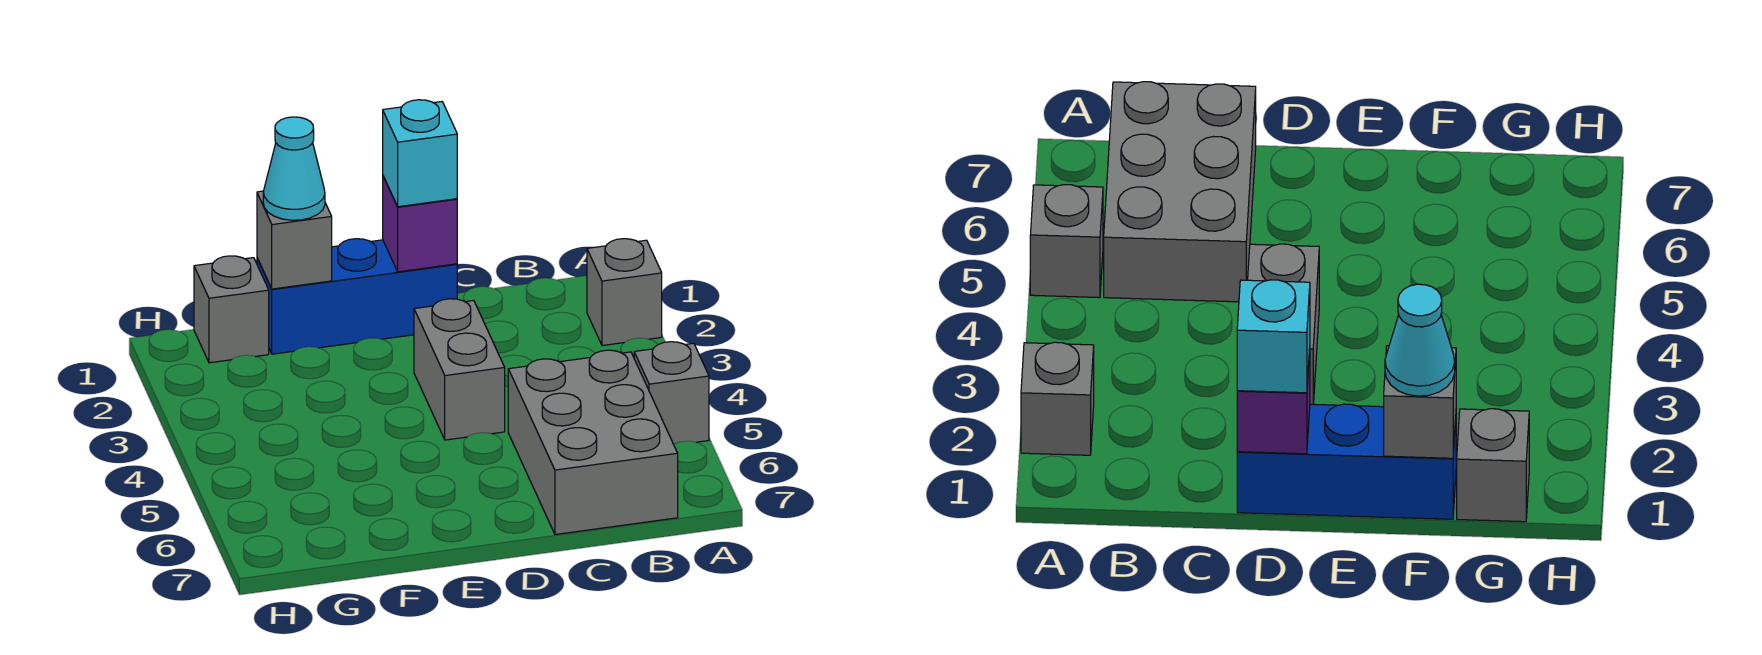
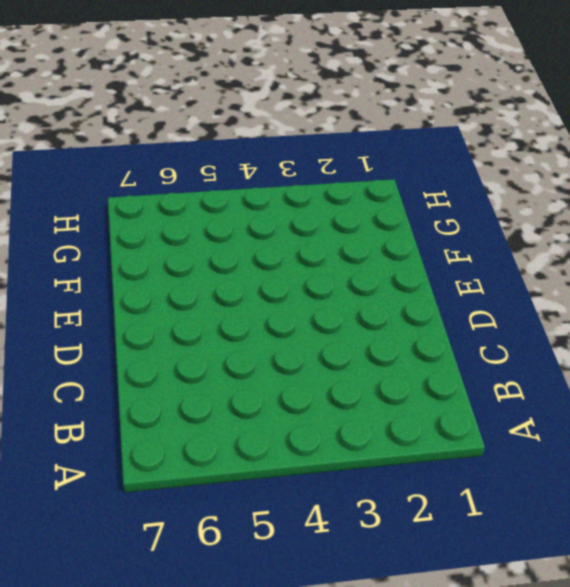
none -> grey brick A2 level 1
none -> grey brick A5 level 1

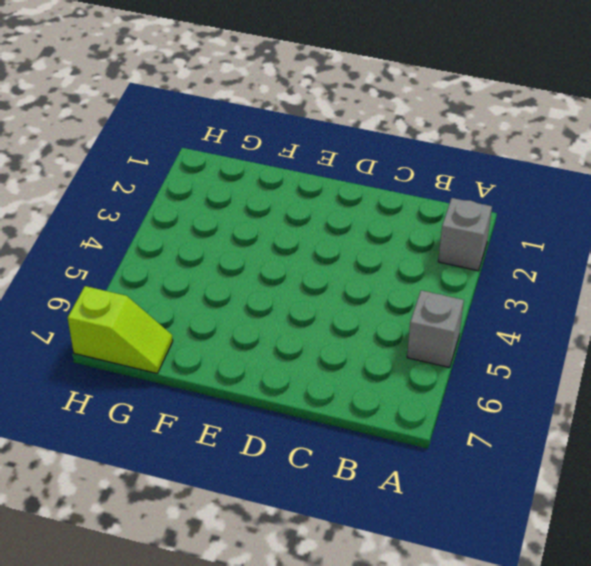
lime slope G7:H7 level 1 top H -> none
none -> grey brick B5:C7 level 1
none -> blue brick D1:F1 level 1

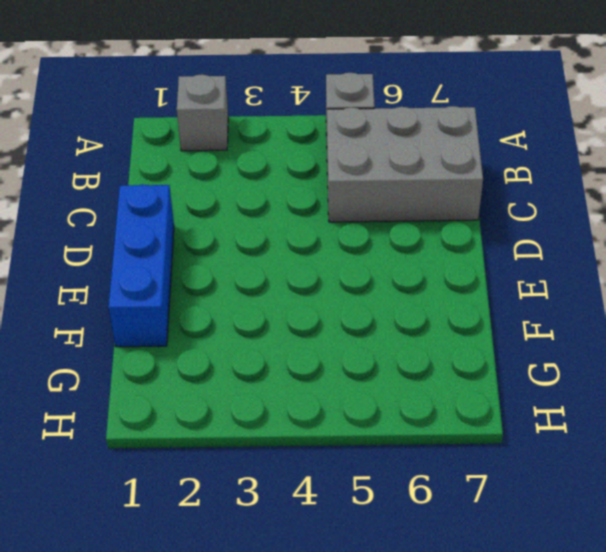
none -> grey brick D3:D4 level 1
none -> grey brick G1 level 1

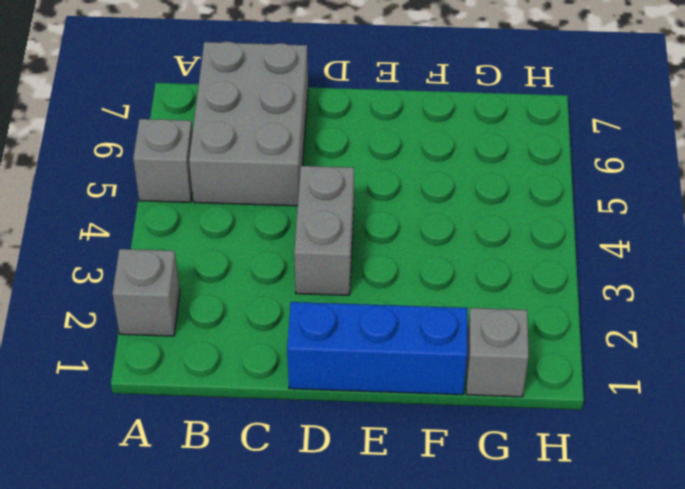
none -> purple brick D1 level 2
none -> grey brick F1 level 2

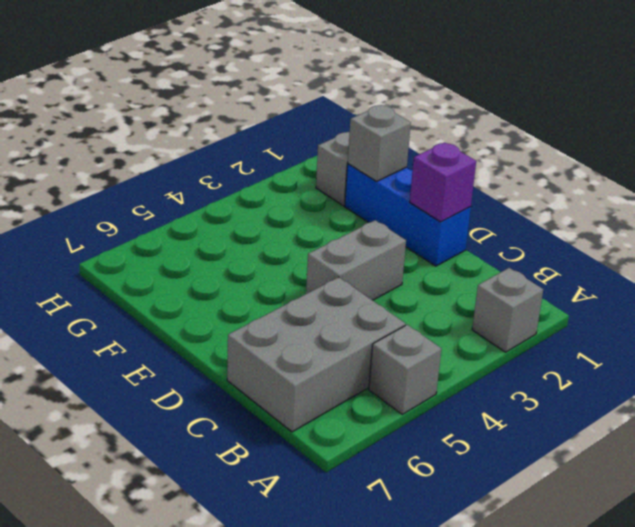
none -> cyan brick D1 level 3
none -> cyan cone F1 level 3

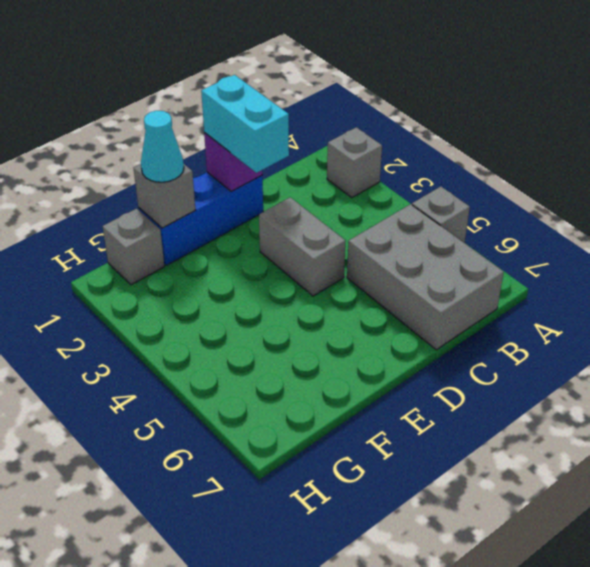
cyan brick D1:D2 level 3 -> cyan brick D1 level 3

